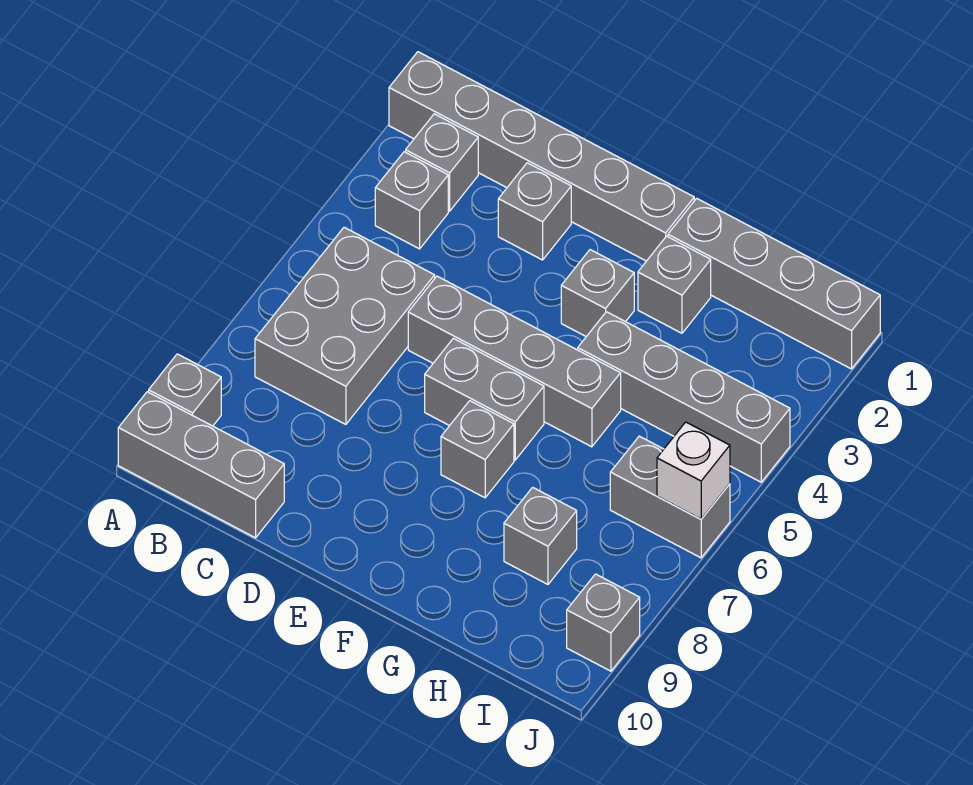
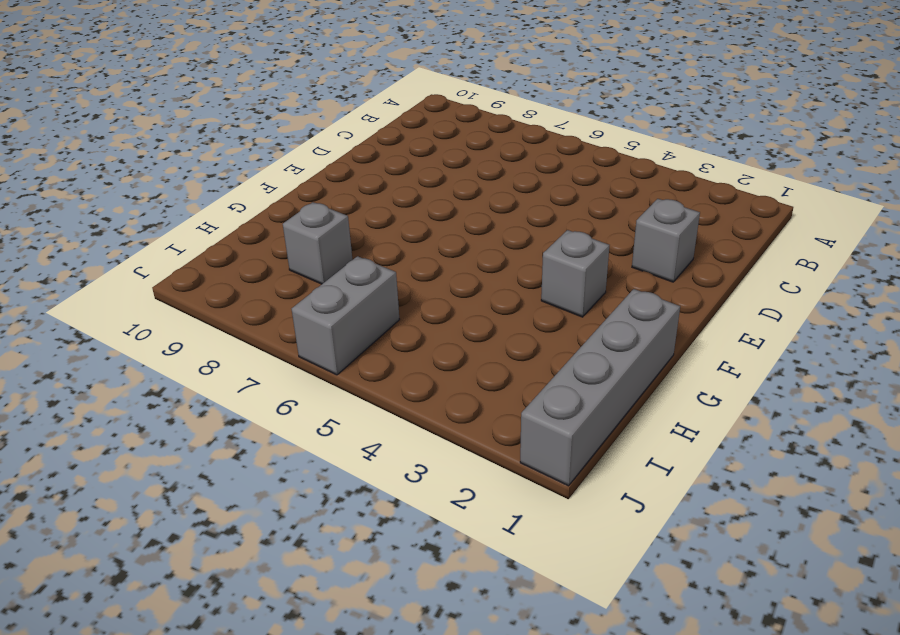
none -> grey brick A1:F1 level 1
none -> grey brick A9 level 1
none -> grey brick A10:C10 level 1

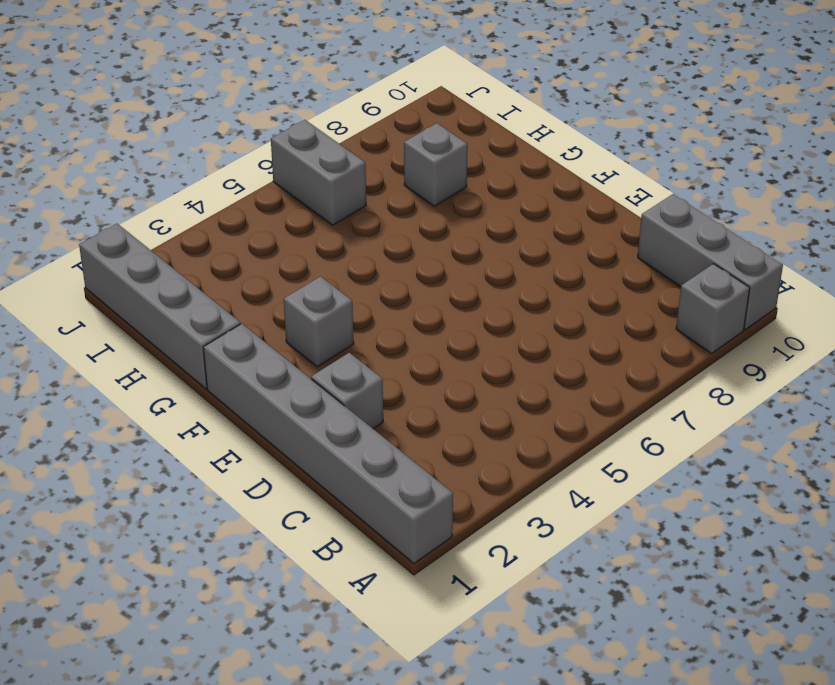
none -> grey brick B2 level 1
none -> grey brick B3 level 1
none -> grey brick B5:C7 level 1

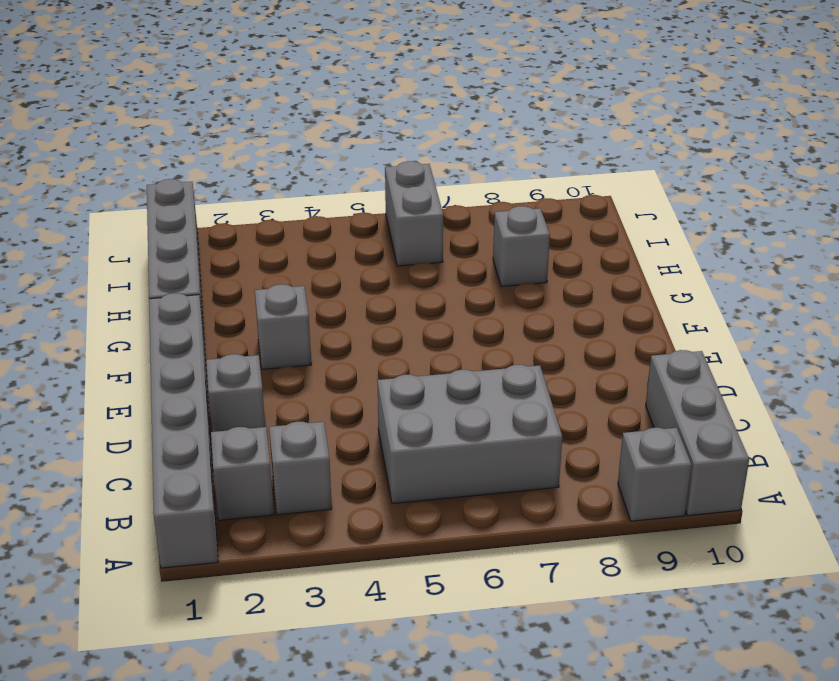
none -> grey brick D5:G5 level 1
none -> grey brick E6:F6 level 1
none -> grey brick F7 level 1

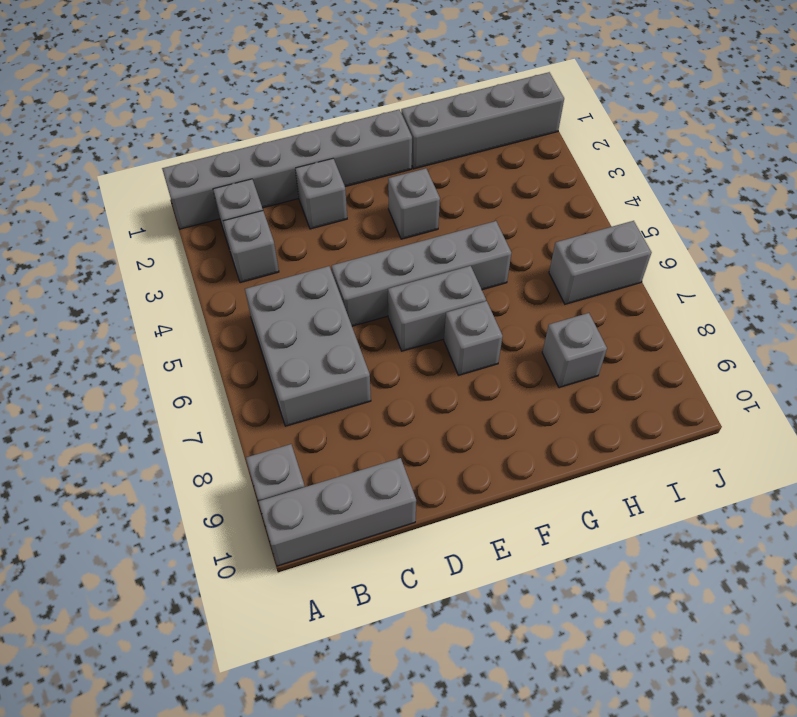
none -> grey brick G2 level 1
none -> grey brick G4:J4 level 1
none -> grey brick J9 level 1

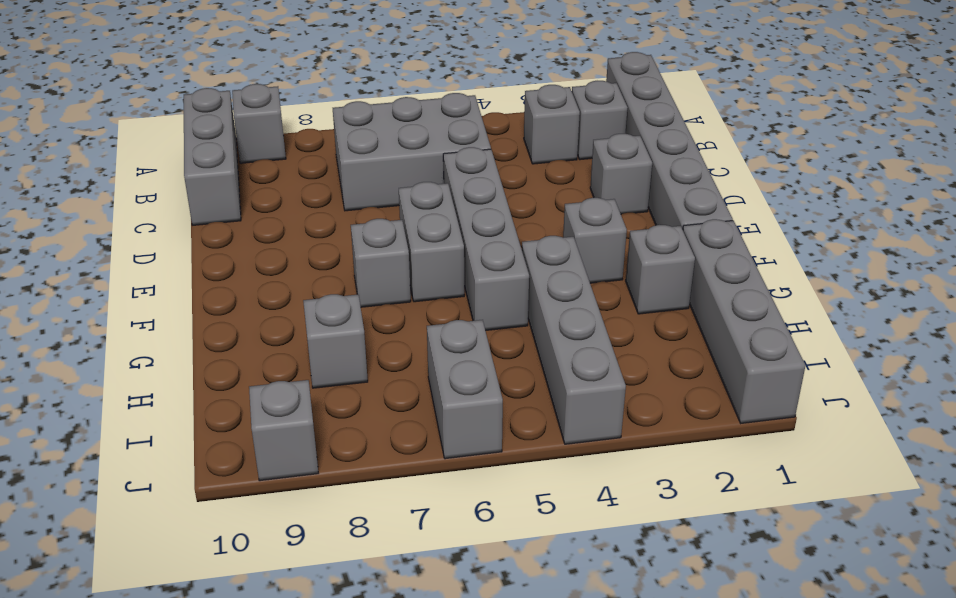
none -> white brick J6 level 2

